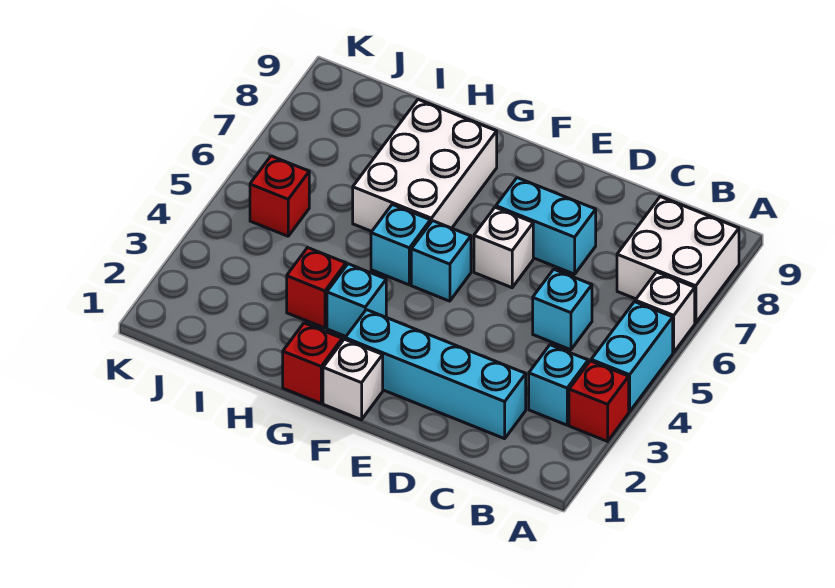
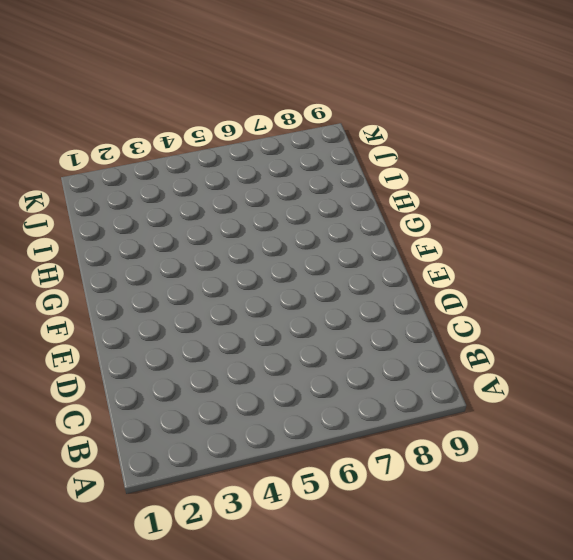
none -> red brick A3 level 1
none -> cyan brick A4:A5 level 1
none -> white brick A6 level 1

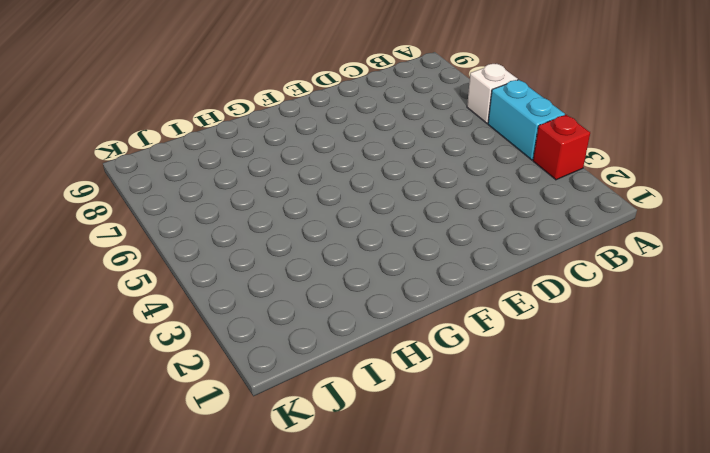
none -> white brick A7:B8 level 1
none -> cyan brick B3 level 1
none -> cyan brick C2:F2 level 1

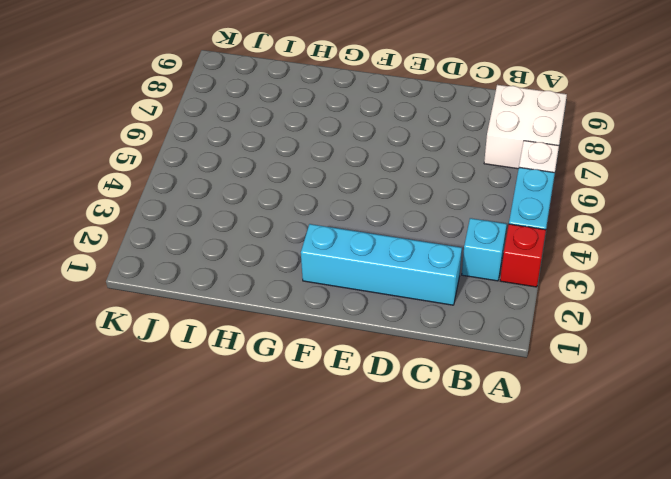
none -> cyan brick C5 level 1
none -> cyan brick D7:E7 level 1
none -> white brick E6 level 1

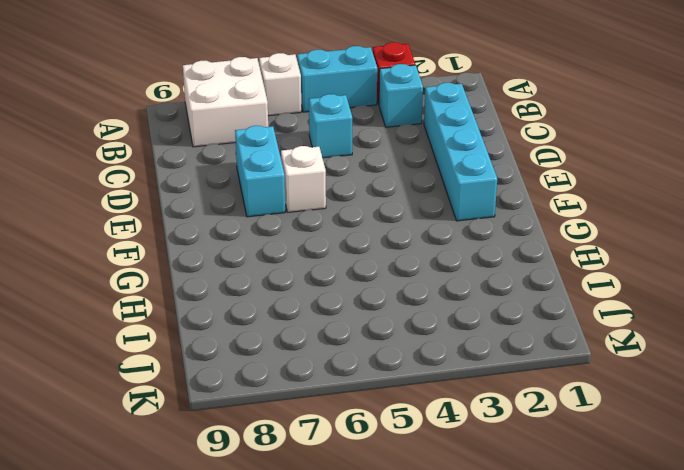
none -> white brick F1 level 1
none -> cyan brick F5 level 1
none -> red brick G1 level 1

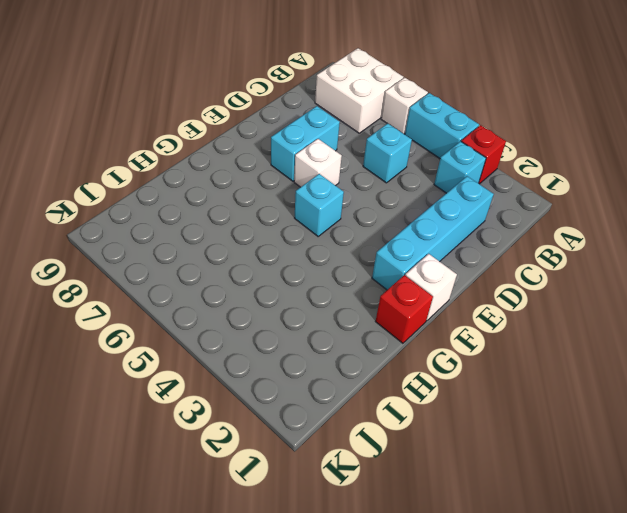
none -> cyan brick G3 level 1
none -> cyan brick G5 level 1
none -> white brick G6:H8 level 1

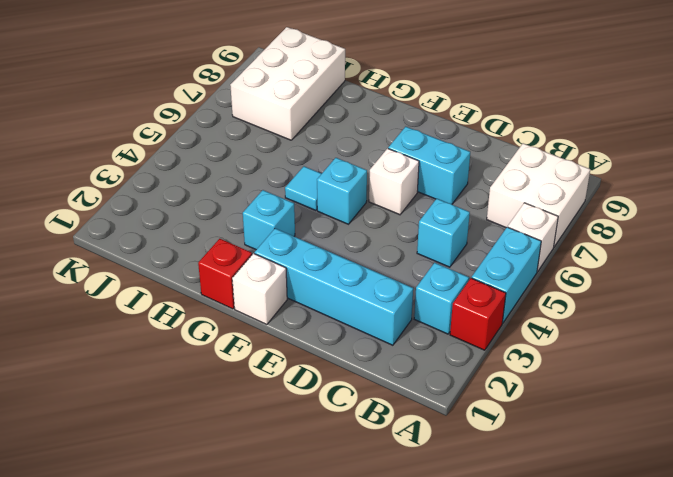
cyan tile G5 level 1 -> cyan brick G5 level 1
white brick I7:J9 level 1 -> white brick G6:H8 level 1
none -> red brick H3 level 1
none -> red brick J5 level 1

